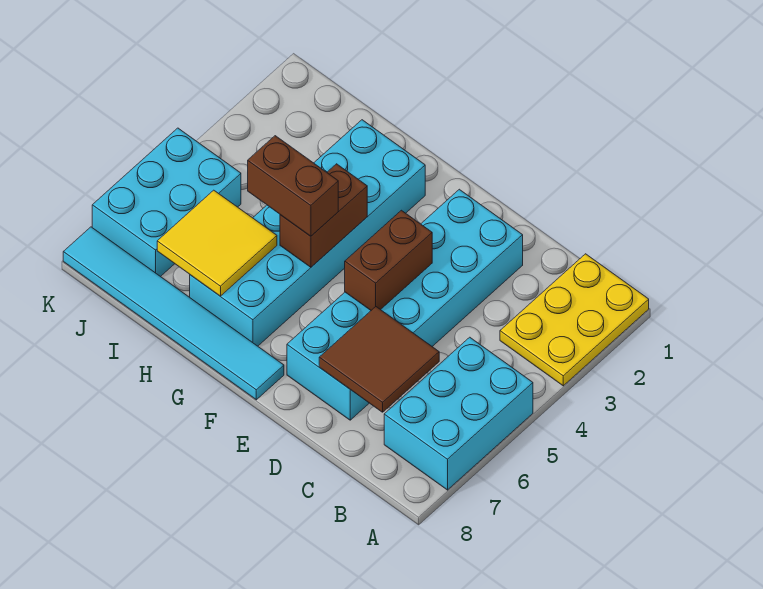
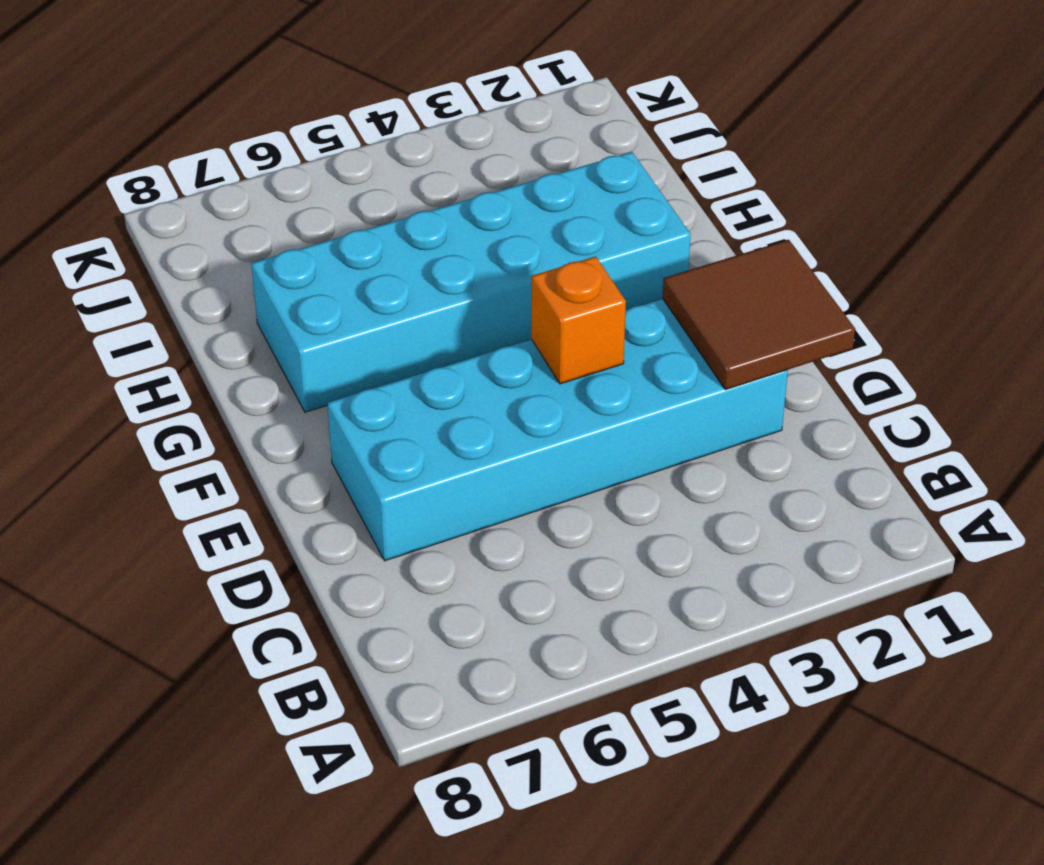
brown tile D1:E2 level 2 -> brown tile C6:D7 level 2
orange brick E4 level 2 -> brown brick E4:E5 level 2
none -> yellow plate A1:B3 level 1
none -> cyan brick A5:B7 level 1

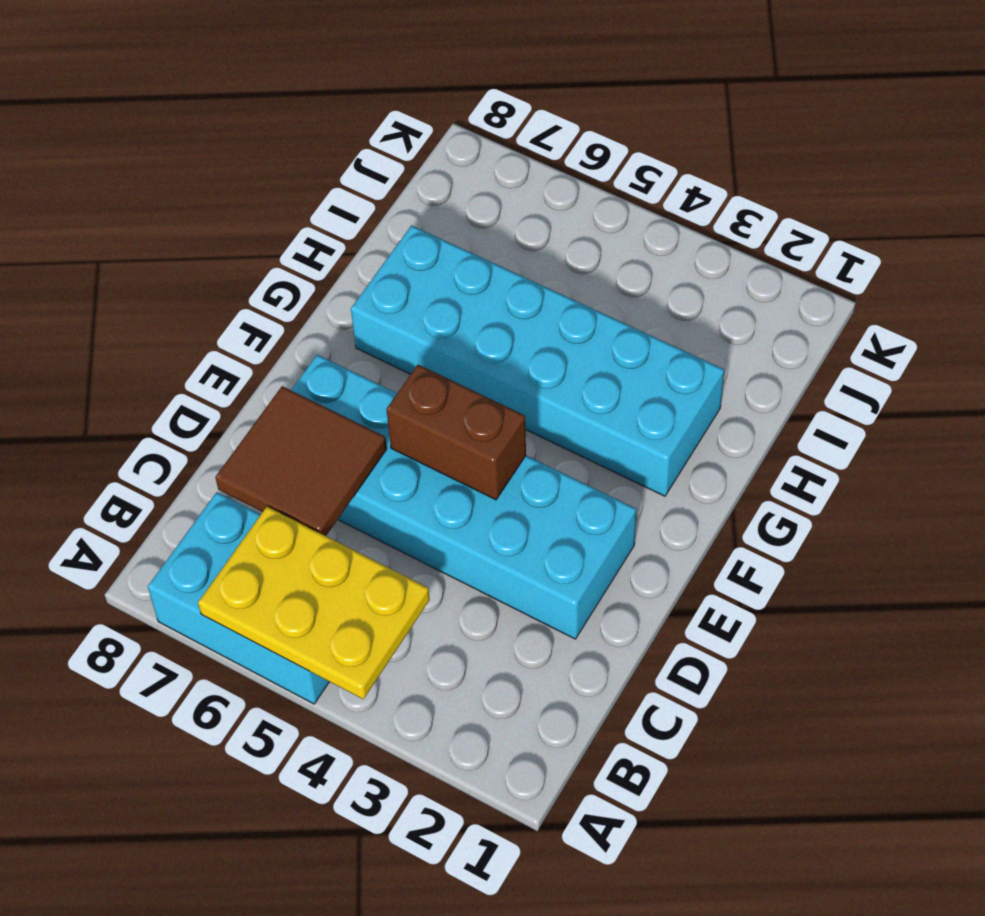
yellow plate A4:B6 level 2 -> yellow plate A1:B3 level 1
none -> cyan tile F8:K8 level 1
none -> cyan brick J5:K7 level 1

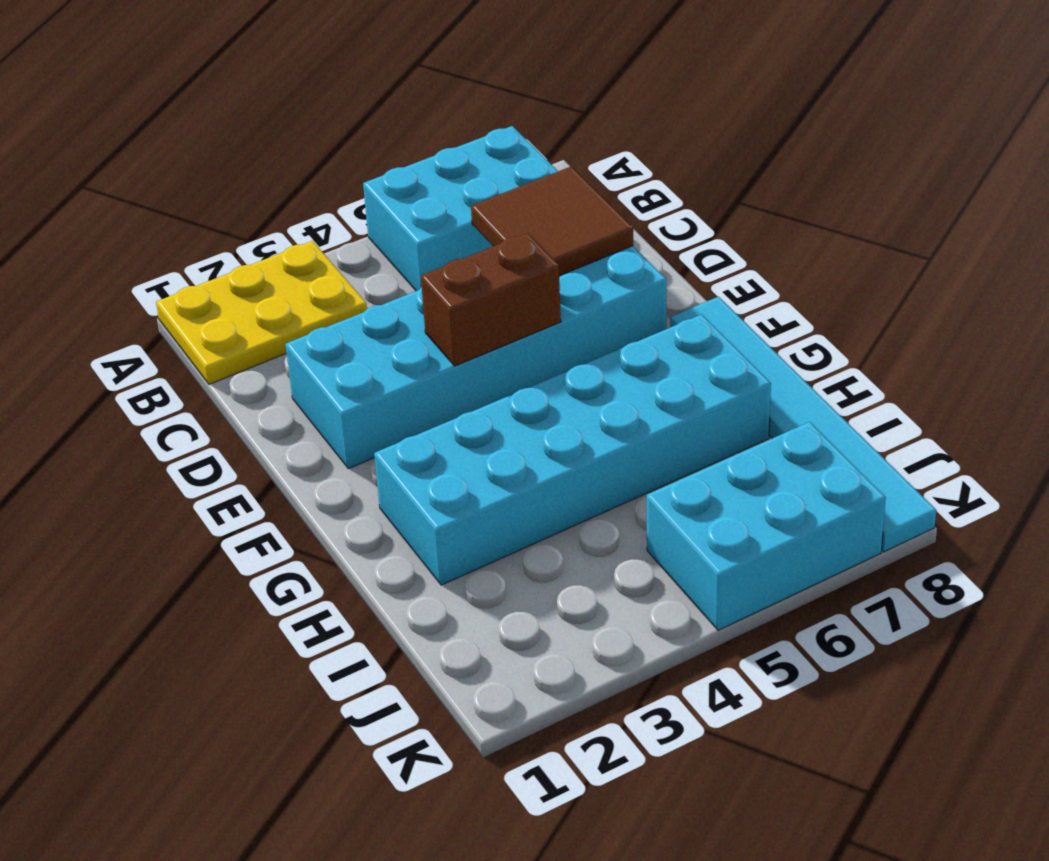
none -> brown brick G4:G5 level 2
none -> yellow tile H6:I7 level 2

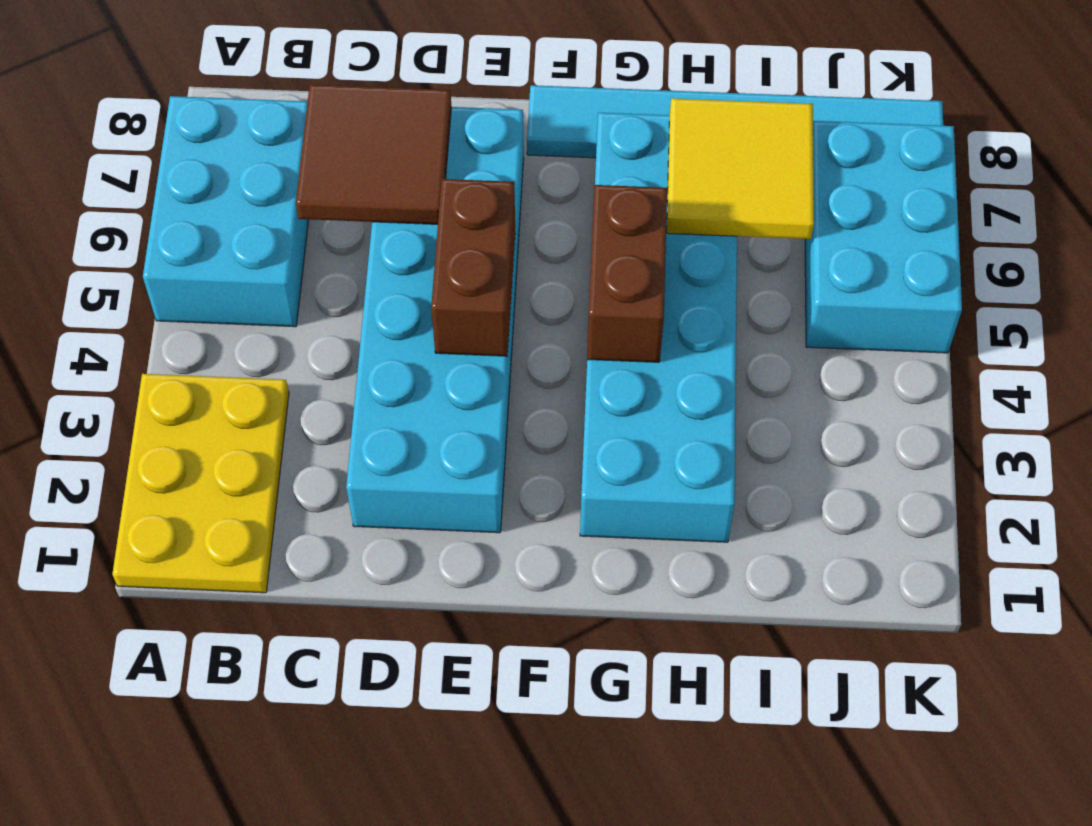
none -> brown brick G5:H5 level 3

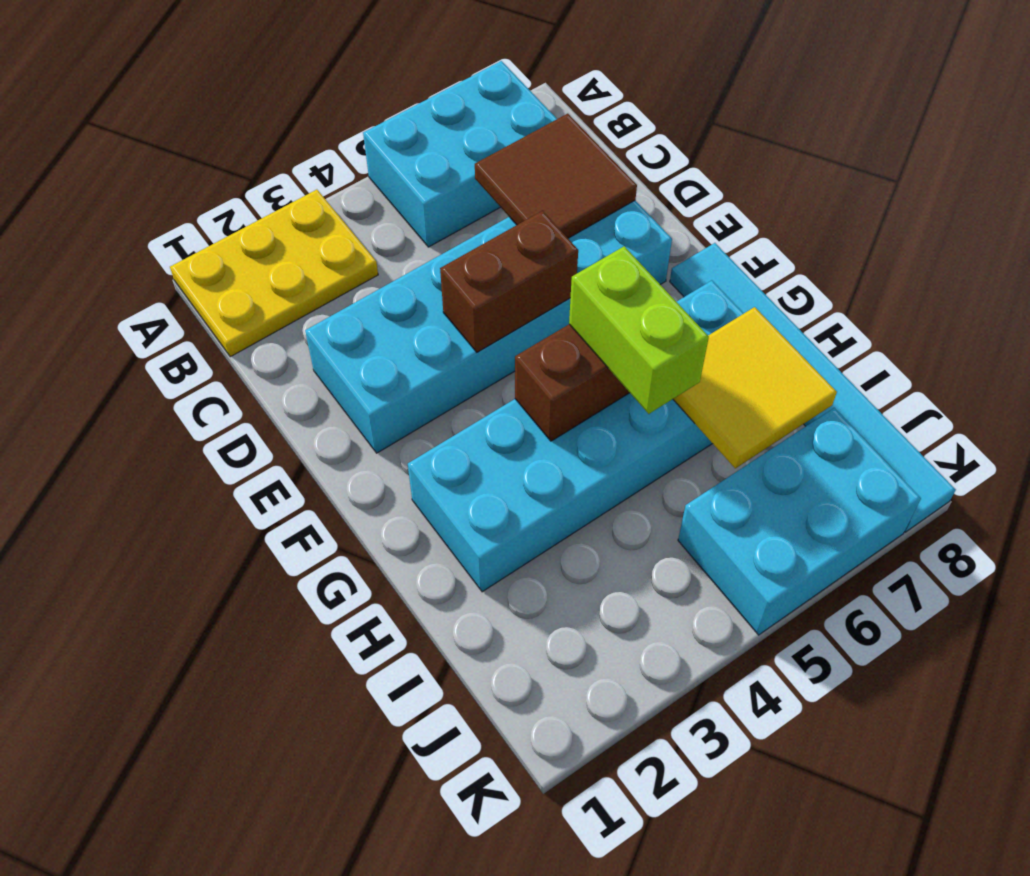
lime brick G5:H5 level 3 -> brown brick G5:H5 level 3

